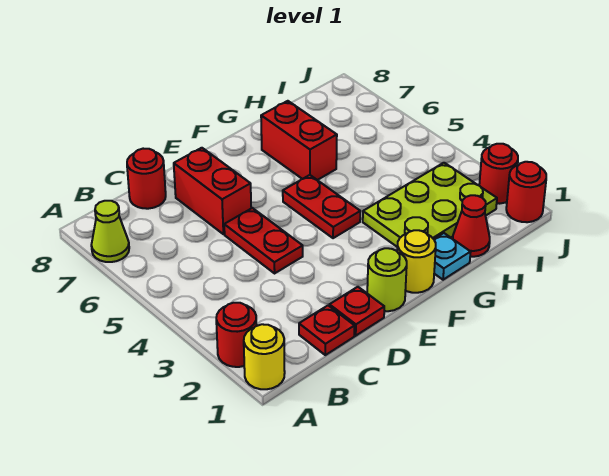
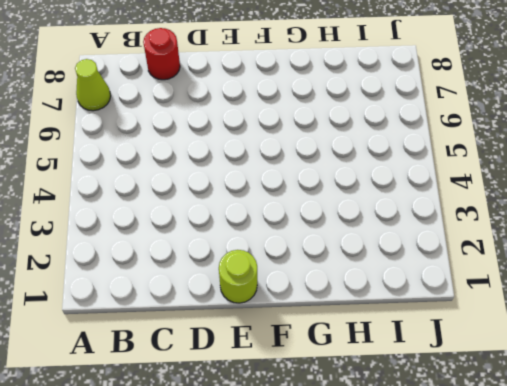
none -> yellow round brick A1 level 1
none -> red round brick A2 level 1
none -> red plate C1 level 1

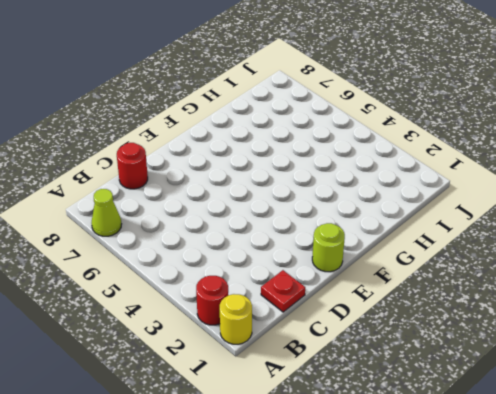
none -> red plate D1 level 1
none -> red plate D4:D5 level 1
none -> red brick D6:D7 level 1

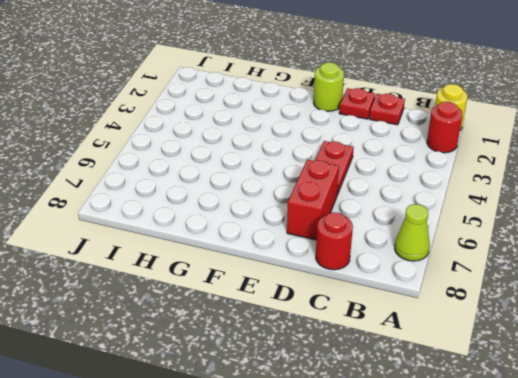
none -> yellow round brick F1 level 1
none -> red plate F4:F5 level 1
none -> cyan plate G1 level 1

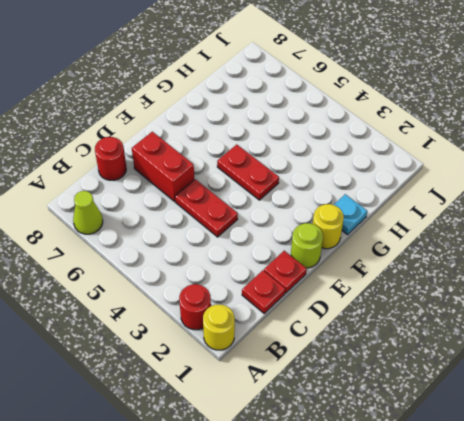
none -> lime plate G2:I3 level 1
none -> red brick G6:G7 level 1
none -> red cone H1 level 1

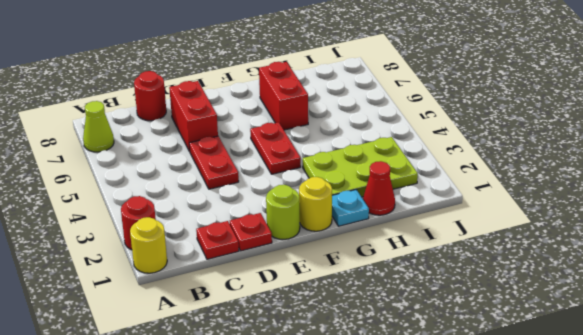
none -> red round brick J1 level 1
none -> red round brick J2 level 1

